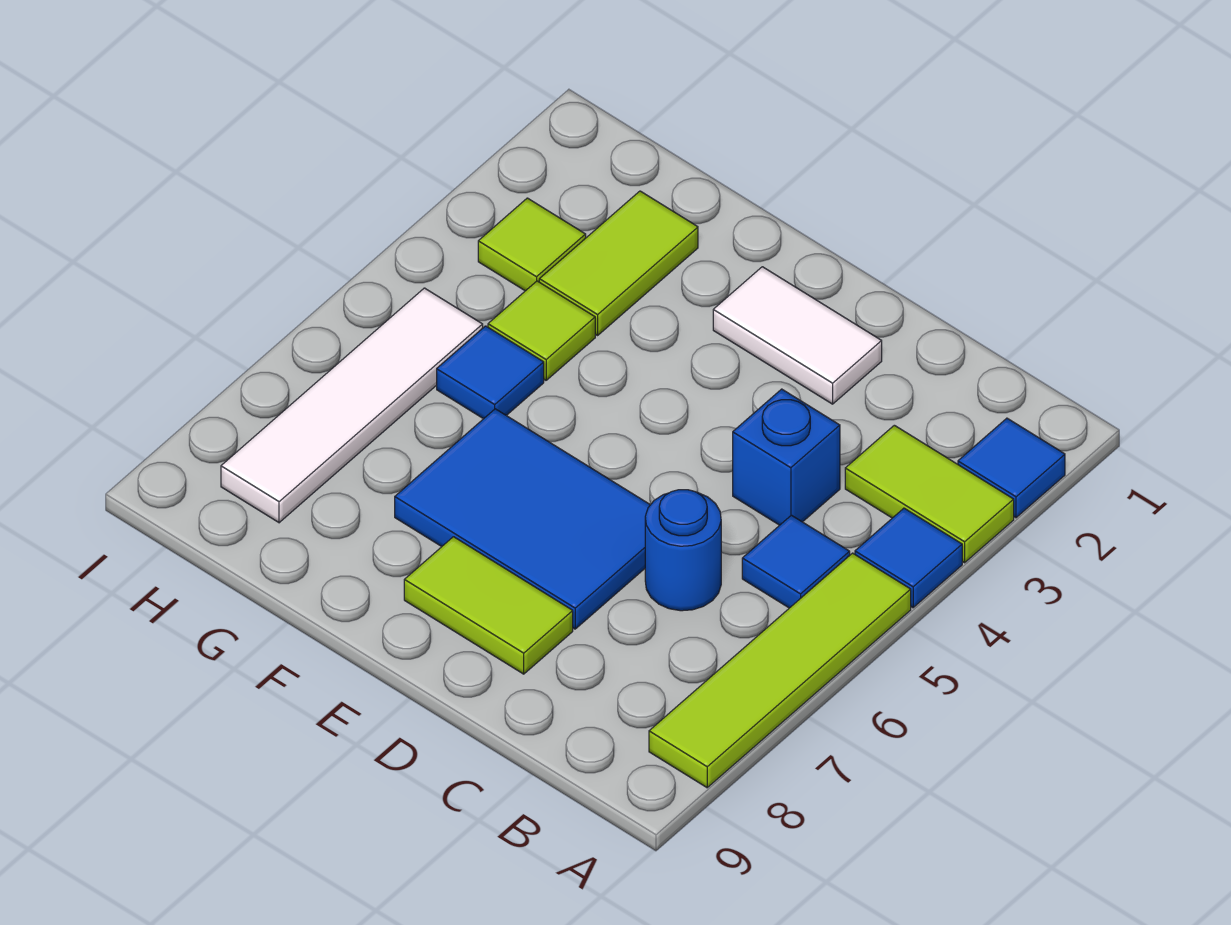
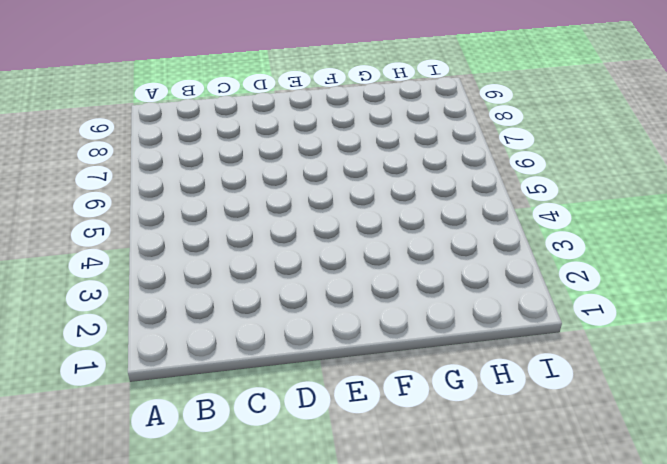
none -> blue tile A2 level 1
none -> lime tile A3:B3 level 1
none -> blue tile A4 level 1

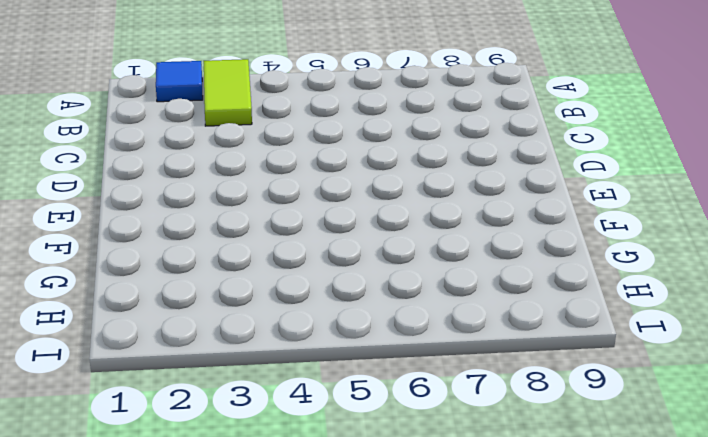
none -> blue tile A4 level 1
none -> lime tile A5:A8 level 1
none -> blue tile B5 level 1

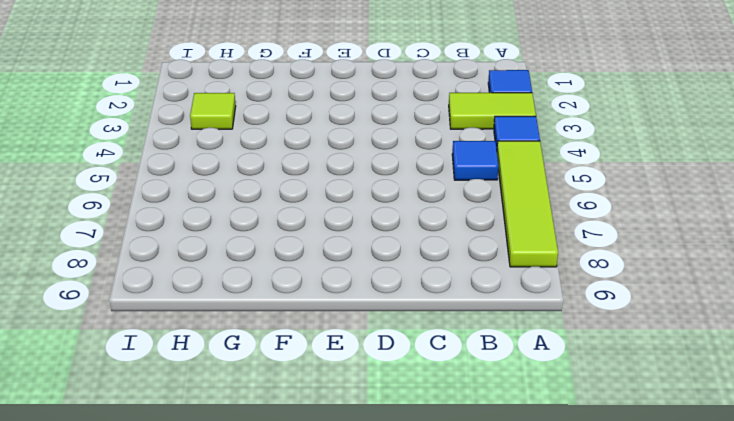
none -> blue brick C4 level 1
none -> blue round brick C6 level 1
none -> white tile D2:E2 level 1

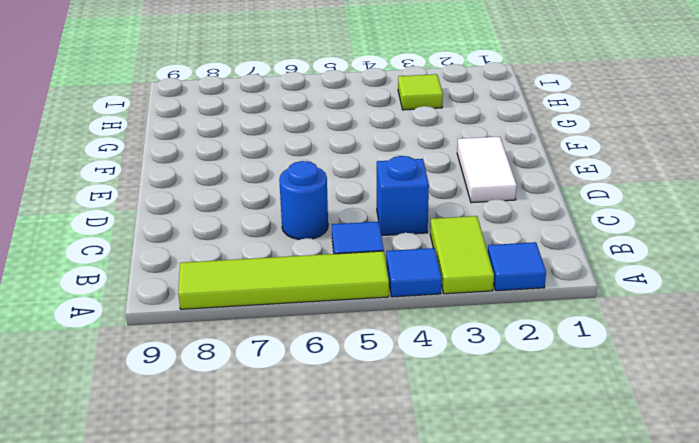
none -> blue tile D6:F7 level 1
none -> lime tile D8:E8 level 1
none -> lime tile G2:G3 level 1

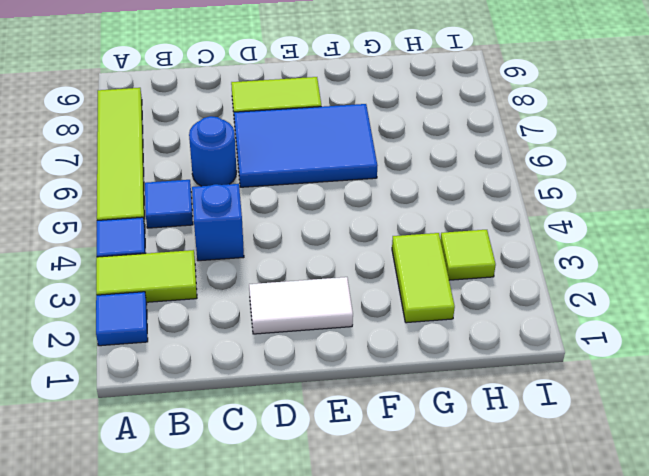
none -> lime tile G4 level 1
none -> blue tile G5 level 1
none -> white tile H5:H8 level 1

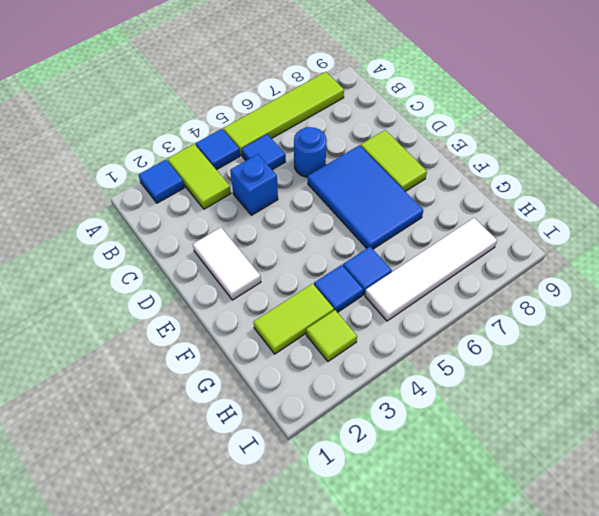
blue tile G4 level 1 -> lime tile G4 level 1

